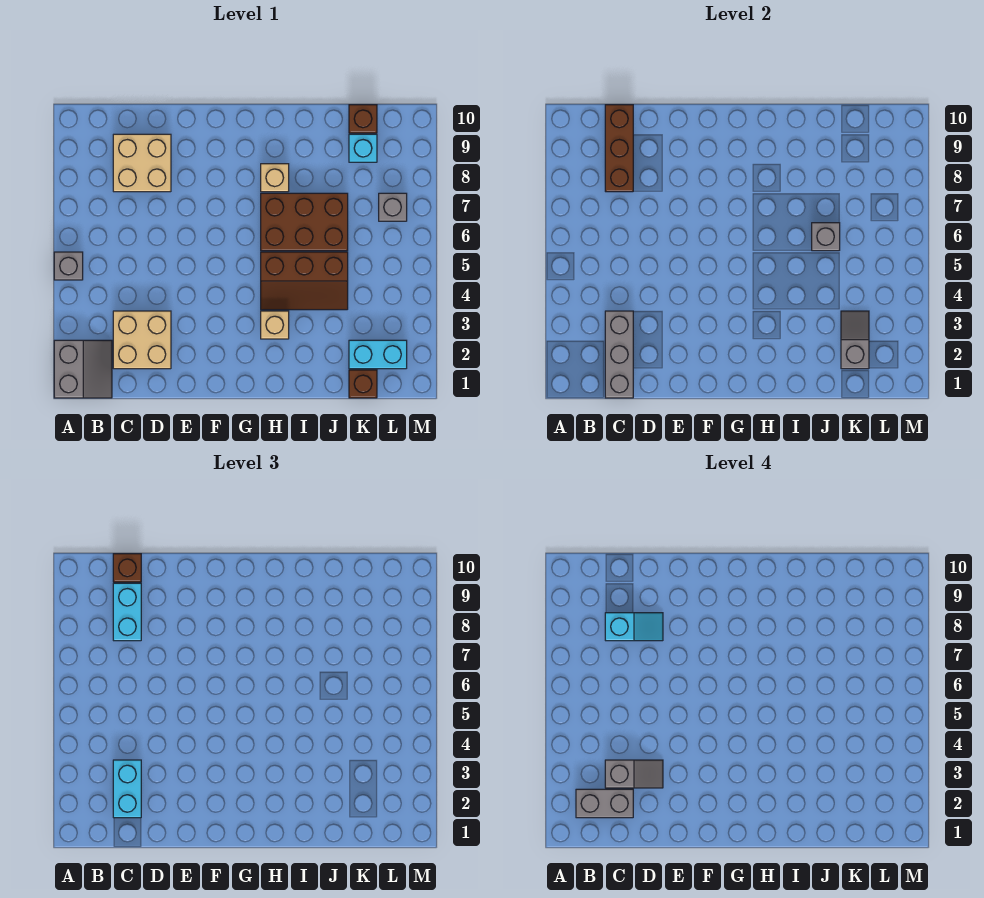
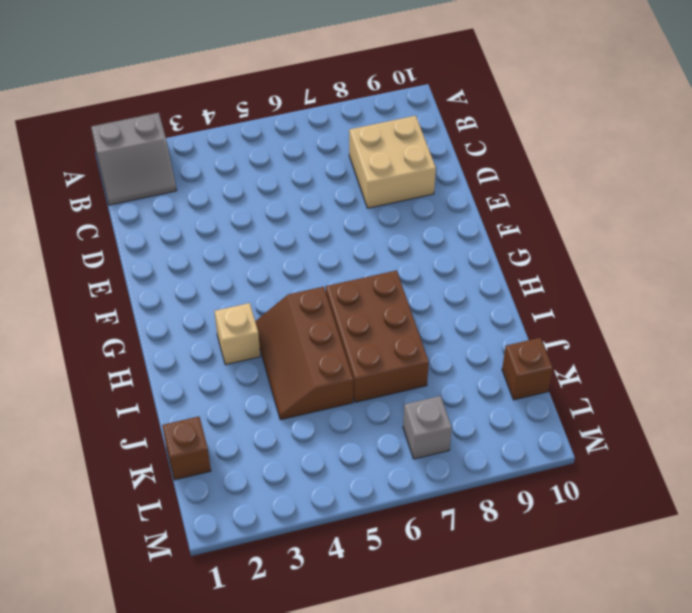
none -> grey brick A5 level 1
none -> tan brick C2:D3 level 1
none -> tan brick H8 level 1

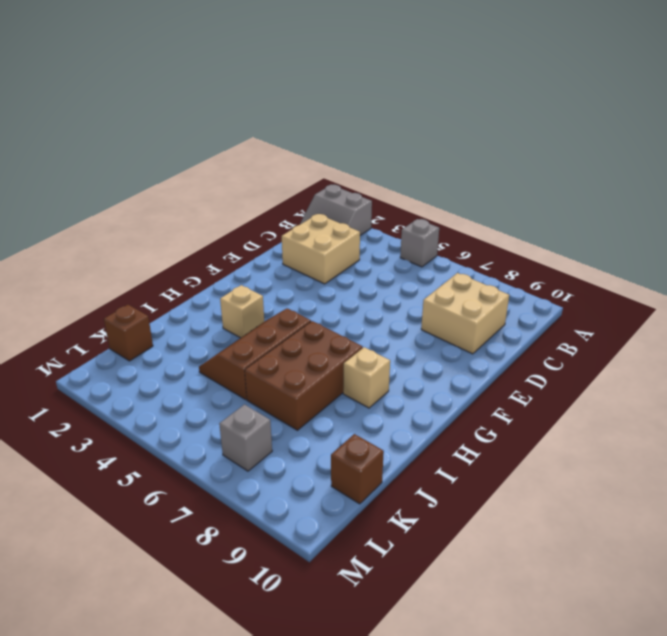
none -> cyan brick K2:L2 level 1
none -> cyan brick K9 level 1
none -> grey brick C1:C3 level 2

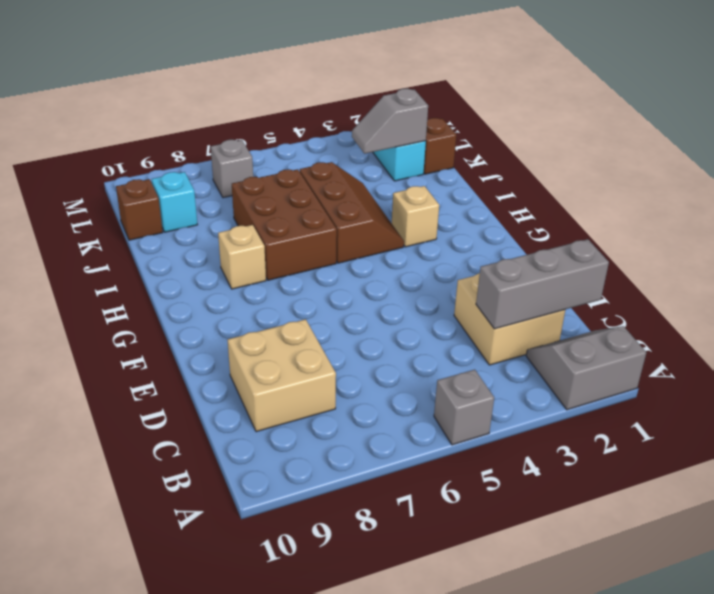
none -> brown brick C8:C10 level 2
none -> grey brick J6 level 2
none -> cyan brick C2:C3 level 3

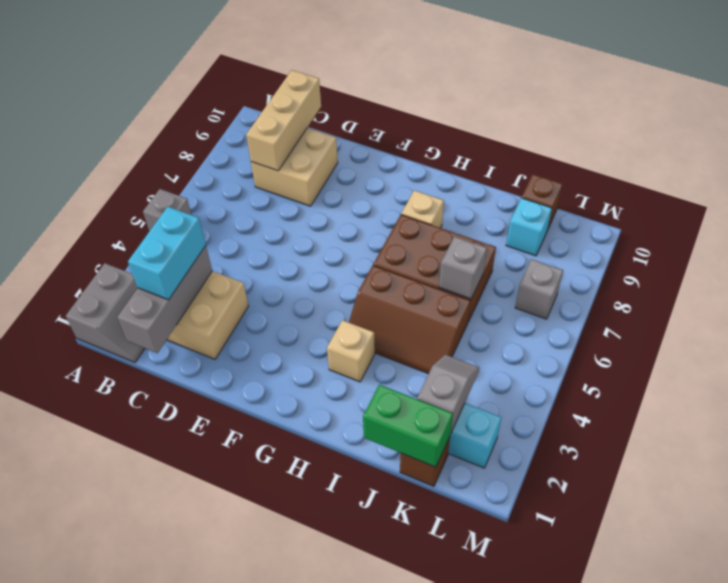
tan brick C8:C10 level 2 -> brown brick C8:C10 level 2
green brick J1:K1 level 2 -> none
none -> cyan brick C8:C9 level 3
none -> brown brick C10 level 3
none -> grey brick B2:C2 level 4

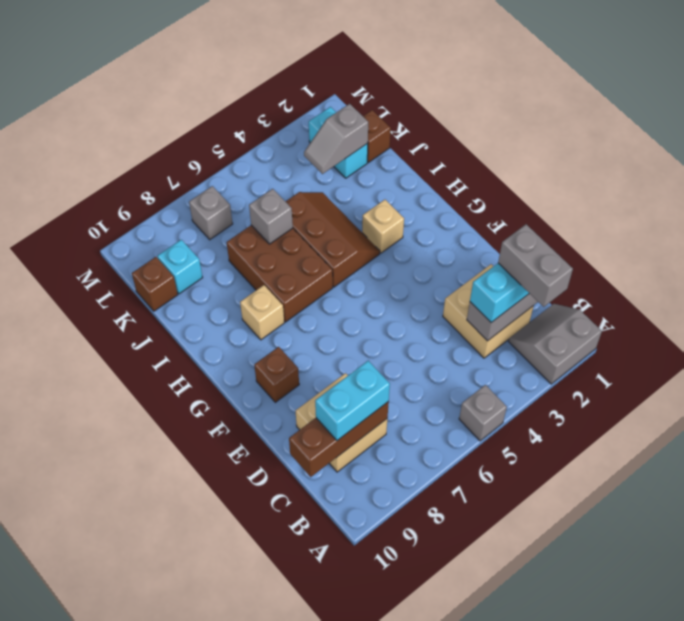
brown brick F9 level 1 -> brown brick C10 level 3
none -> grey slope C3:D3 level 4 top C
none -> cyan slope C8:D8 level 4 top C

